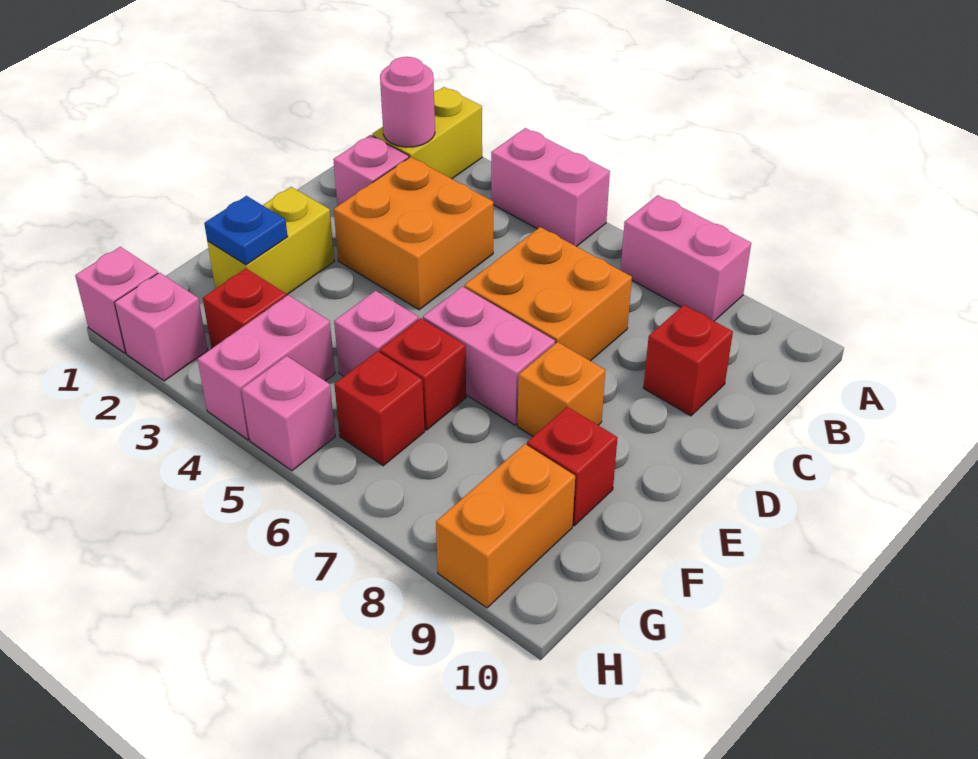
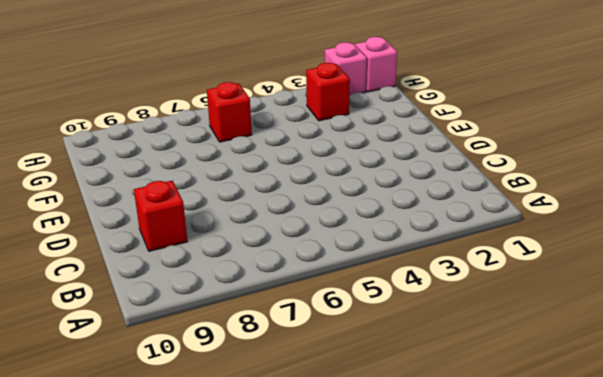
none -> yellow brick A2:B2 level 1
none -> pink brick A4:A5 level 1
none -> pink brick A7:A8 level 1

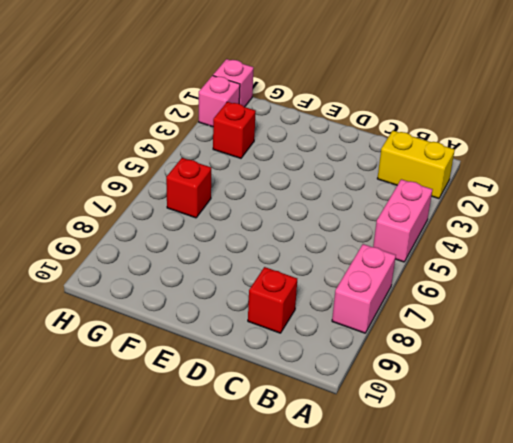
none -> pink brick C2 level 1
none -> orange brick C3:D4 level 1
none -> orange brick C6:D7 level 1

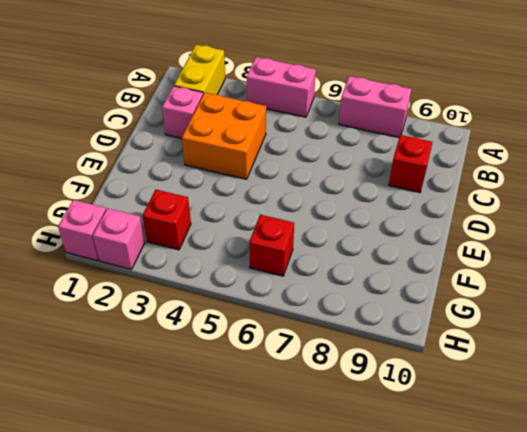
none -> orange brick C6:D7 level 1
none -> yellow brick E2:F2 level 1
none -> pink brick E6:E7 level 1

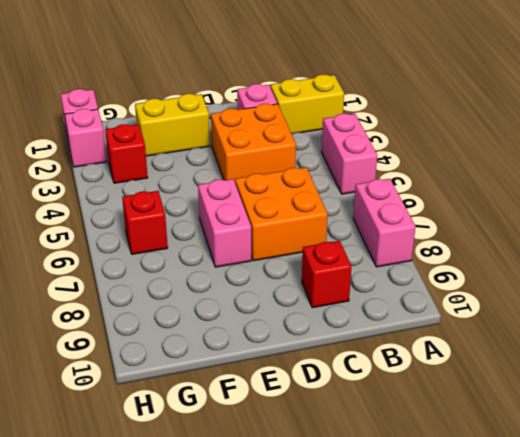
none -> orange brick E8 level 1
none -> pink brick F5 level 1
none -> red brick F6 level 1

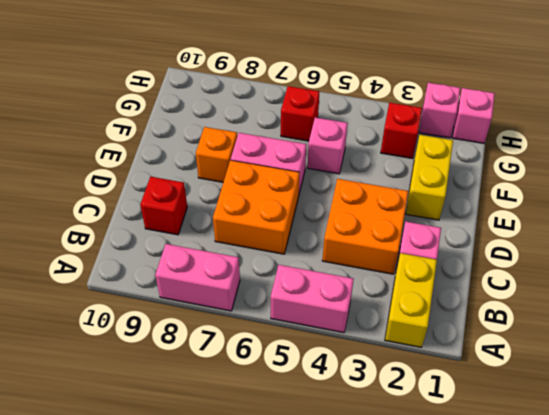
none -> red brick F6 level 1
none -> red brick F9 level 1
none -> pink brick G4:H4 level 1

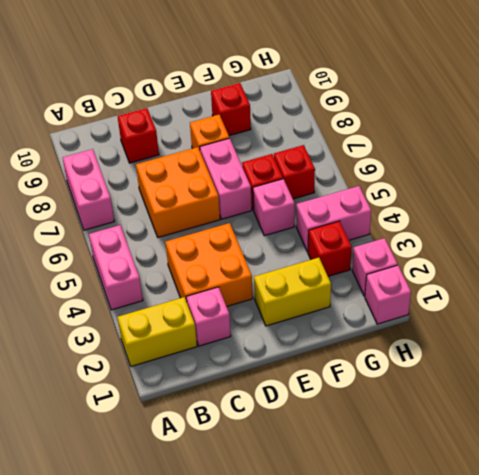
none -> orange brick G9:H9 level 1
none -> pink brick H5 level 1
none -> pink round brick B2 level 2

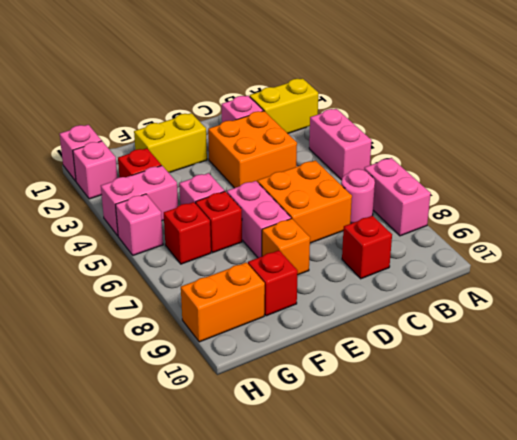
pink round brick B7 level 1 -> pink round brick B2 level 2
none -> blue plate F2 level 2

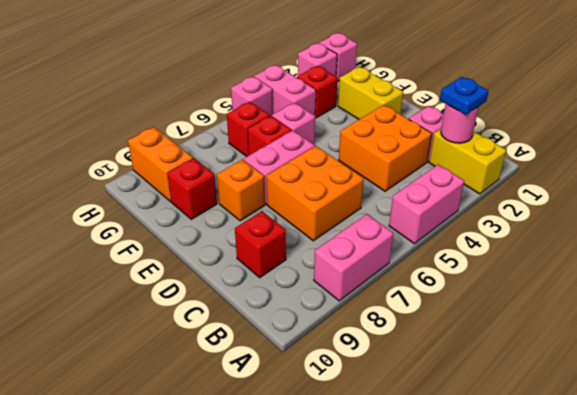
blue plate B2 level 3 -> blue plate F2 level 2

